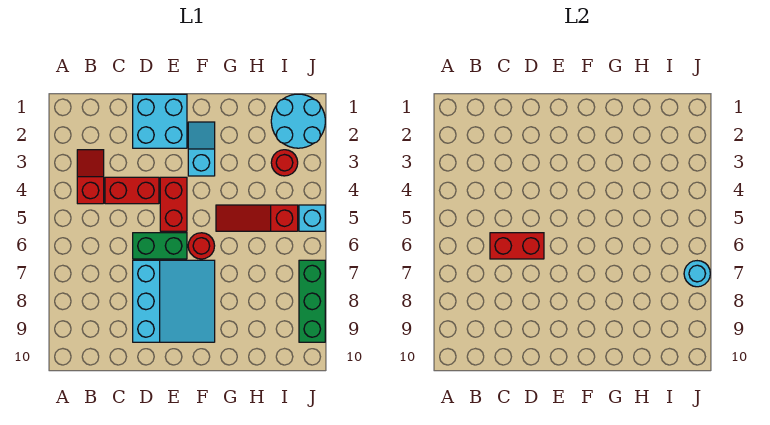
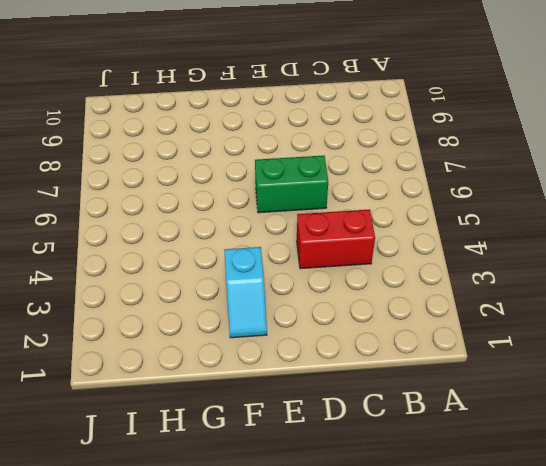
none -> red slope B3:B4 level 1 top 4
none -> cyan brick D1:E2 level 1
none -> cyan slope D7:F9 level 1 top D

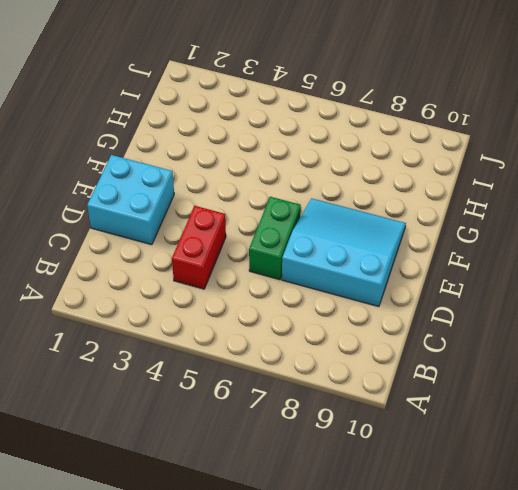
none -> red slope B3:B4 level 1 top 4
none -> red brick E4:E5 level 1
none -> cyan slope F2:F3 level 1 top 3

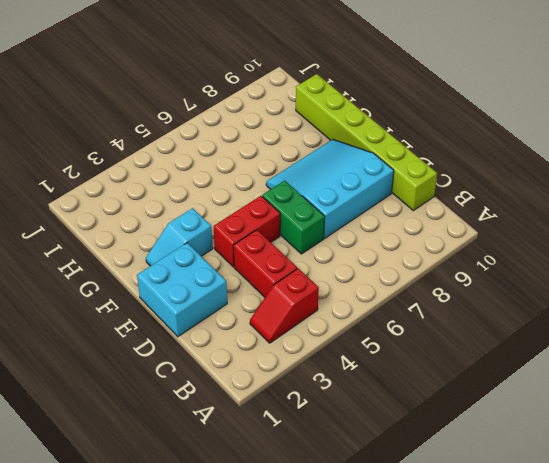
lime brick C10:H10 level 1 -> none
none -> red round brick F6 level 1
none -> red slope G5:I5 level 1 top I
none -> cyan round brick I1:J2 level 1

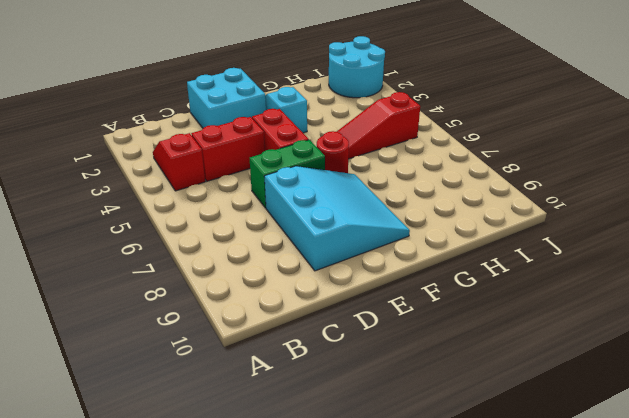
none -> red round brick I3 level 1
none -> cyan brick J5 level 1
none -> green brick J7:J9 level 1

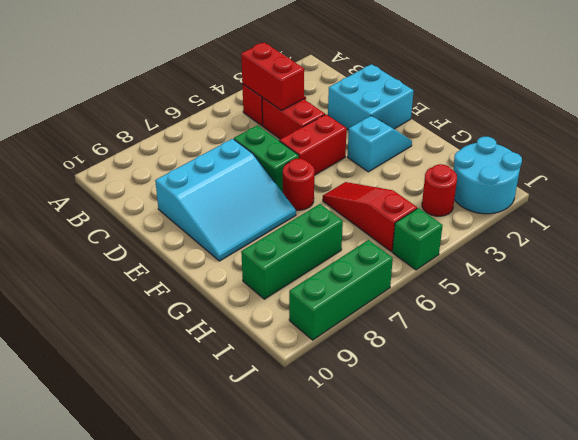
red brick B4:C4 level 2 -> red brick C6:D6 level 2
green brick H7:H9 level 1 -> none
green brick J5 level 1 -> cyan brick J5 level 1
none -> cyan round brick J7 level 2

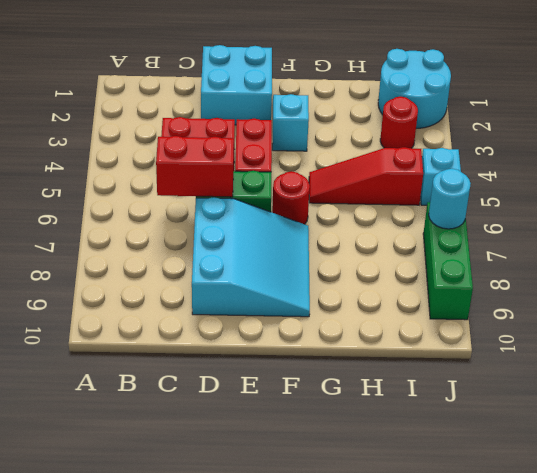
none -> red slope B3:B4 level 1 top 4

